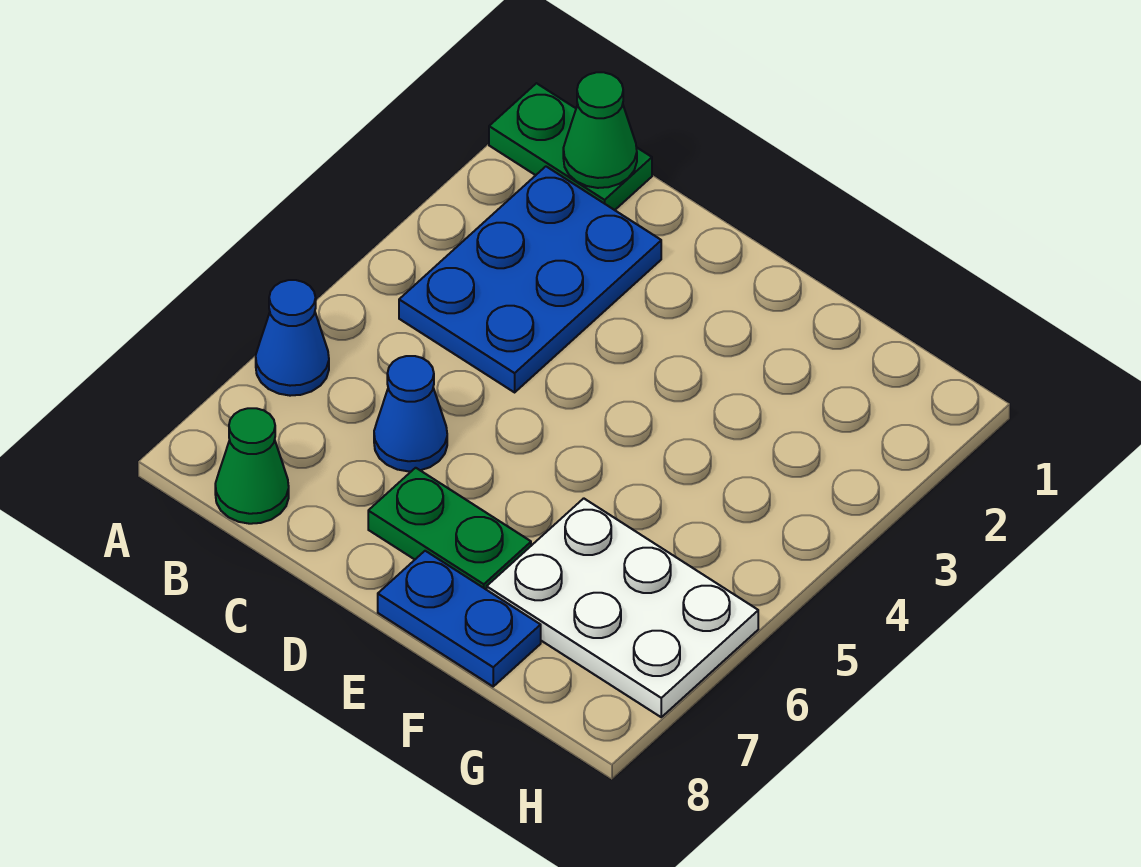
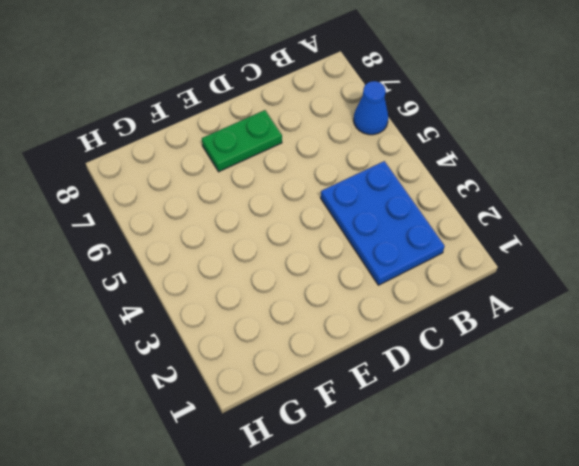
none -> green plate A1:B1 level 1
none -> green cone B8 level 1

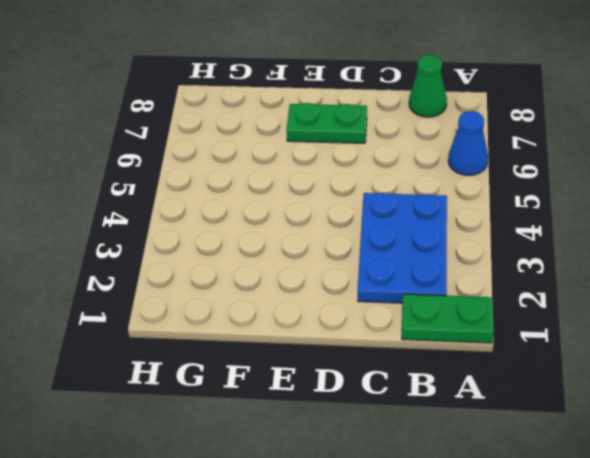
none -> blue cone C6 level 1
none -> blue plate E8:F8 level 1

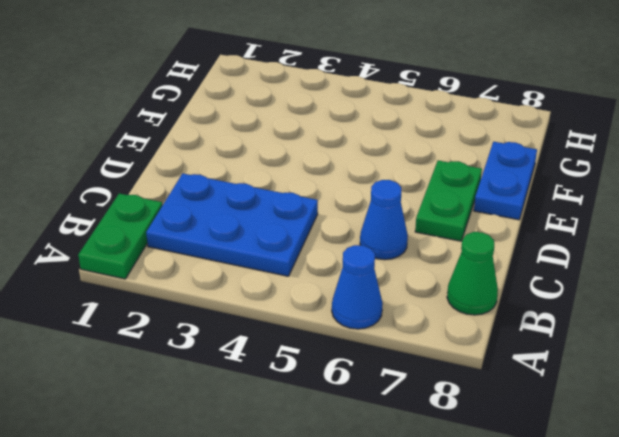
none -> white plate F6:H7 level 1
none -> green cone B1 level 2

